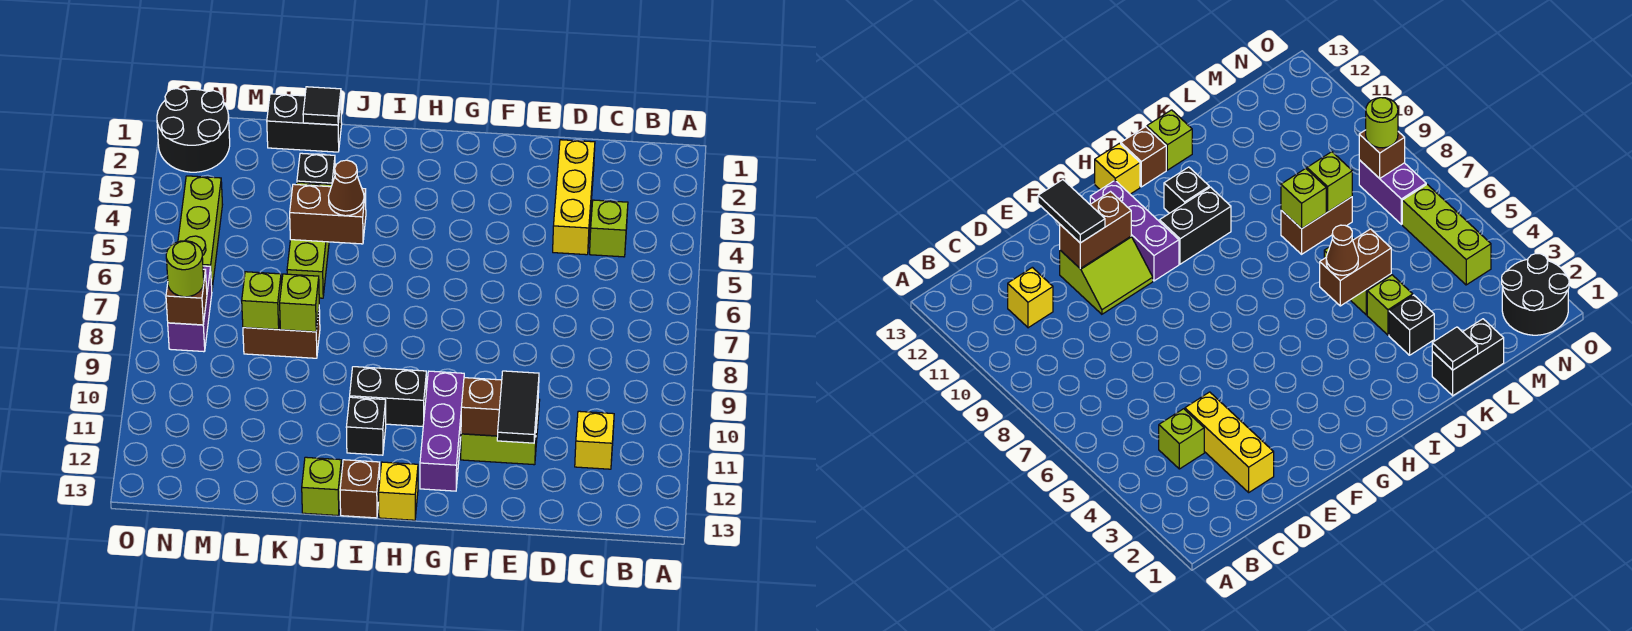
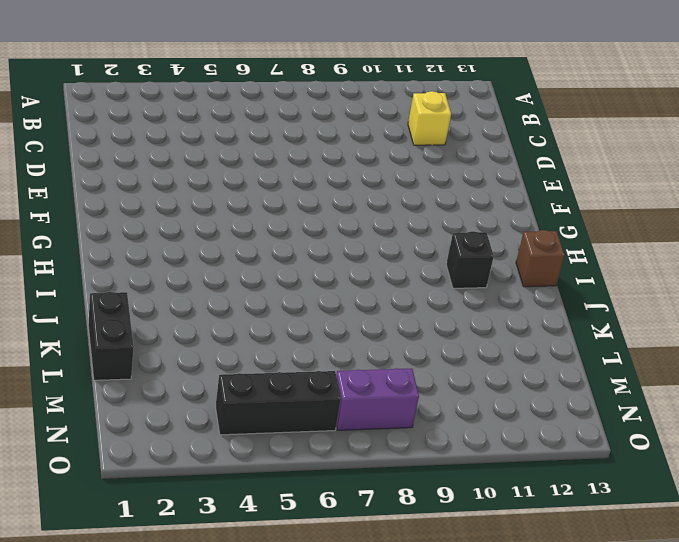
black brick N4:N6 level 1 -> lime brick N4:N6 level 1
none -> lime brick C4 level 1
none -> yellow brick D2:D4 level 1
none -> lime slope E10:F11 level 1 top 11

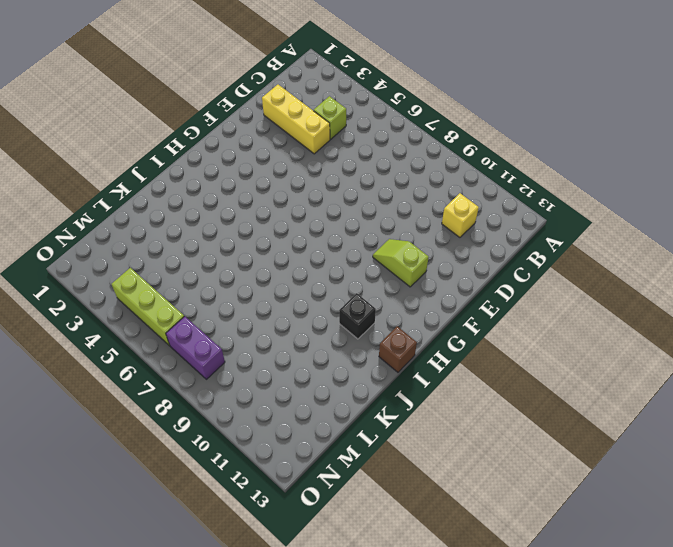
lime slope F10:F11 level 1 top 11 -> lime slope E10:F11 level 1 top 11
none -> purple brick G10:G12 level 1
none -> black brick H10:I10 level 1
none -> yellow brick H13 level 1

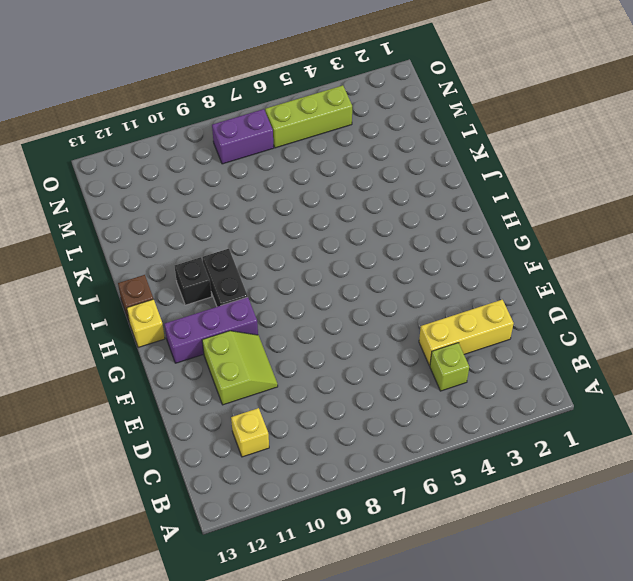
none -> lime brick J13 level 1
none -> black brick K1:L1 level 1
none -> black brick K3 level 1

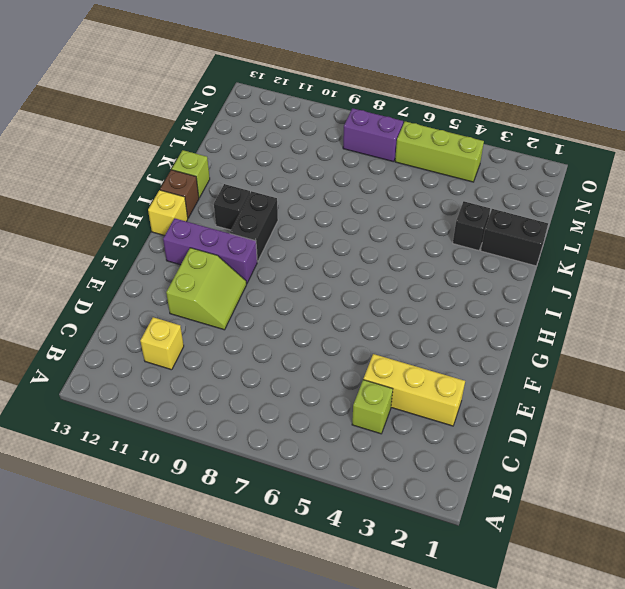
black brick K1:K2 level 1 -> black brick K1:L1 level 1
none -> lime brick K4 level 1
none -> lime brick K5:K6 level 1
none -> brown brick K8:L8 level 1

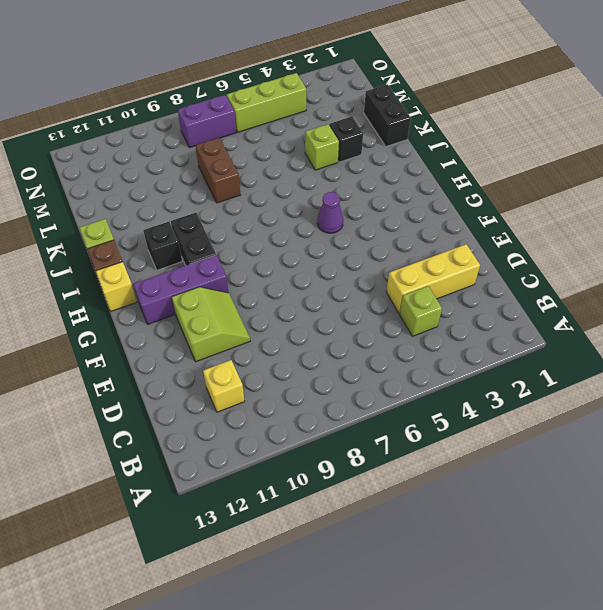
purple cone H5 level 1 -> none
none -> lime brick K5:K6 level 1
none -> black round brick N1:O2 level 1
none -> brown brick E11:F11 level 2

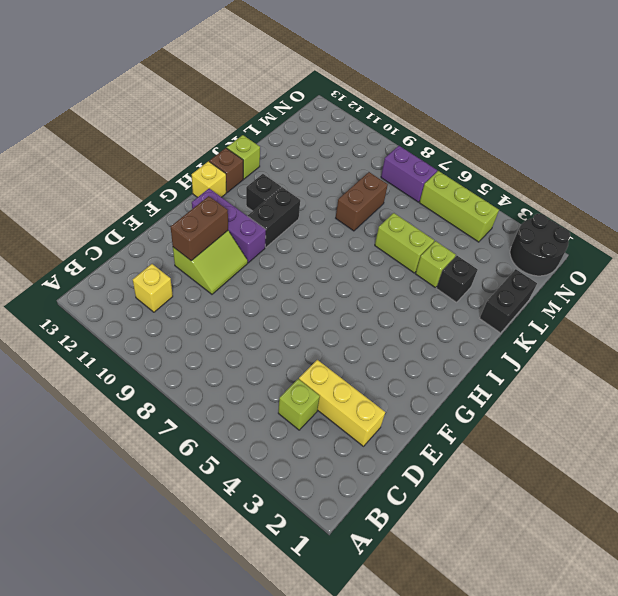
none -> brown brick J5:K5 level 2
none -> black tile K1 level 2
none -> lime brick K8 level 2

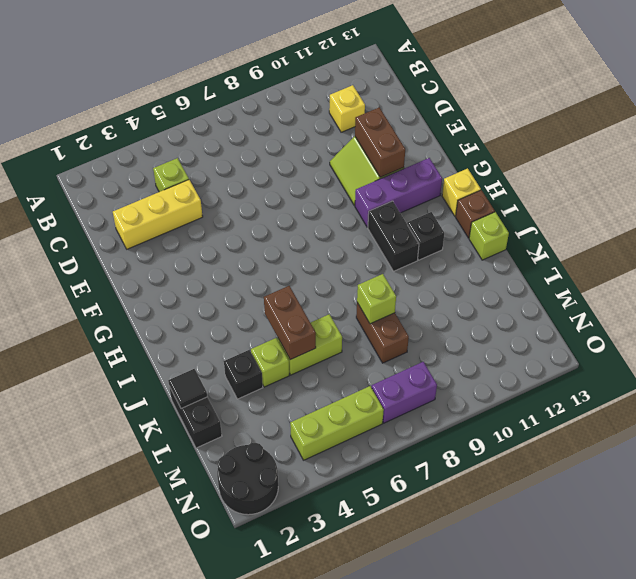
none -> lime brick L8 level 2
none -> brown brick N8 level 2
none -> black tile E11:E12 level 3

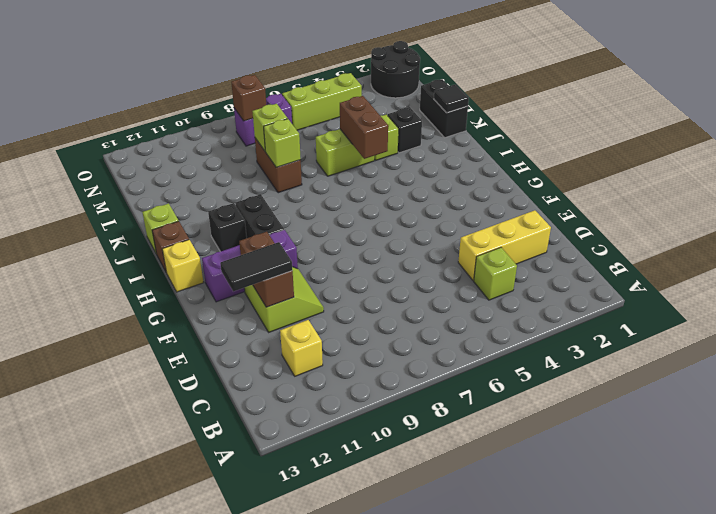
none -> brown cone J5 level 3
none -> lime round brick N8 level 3

